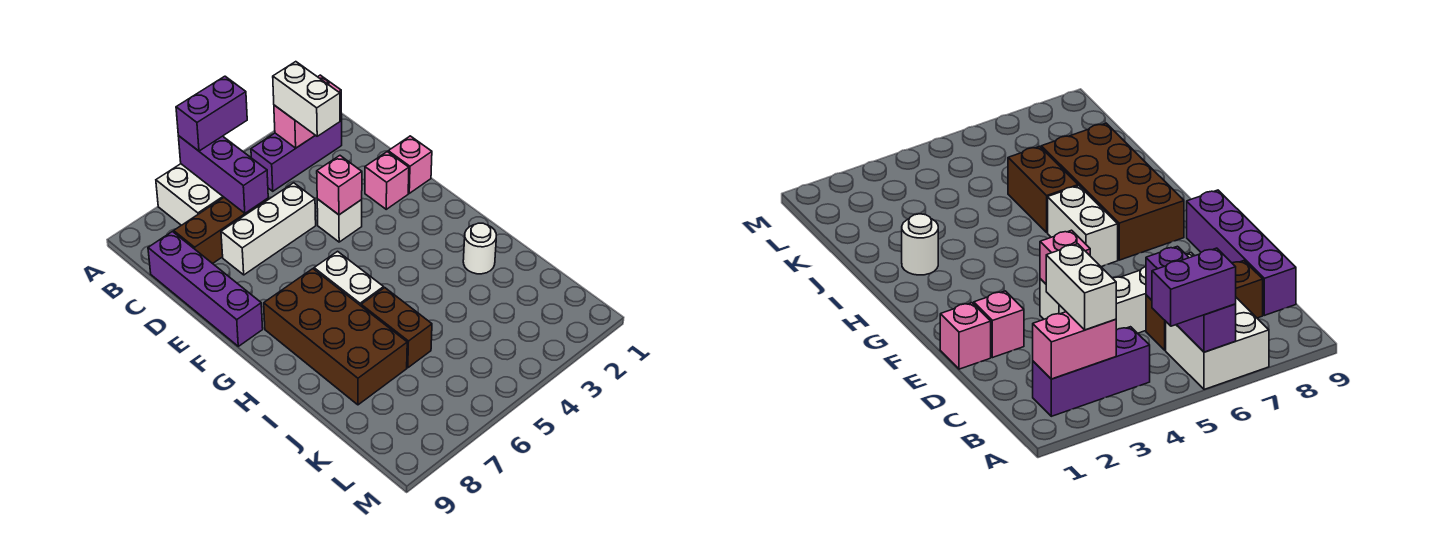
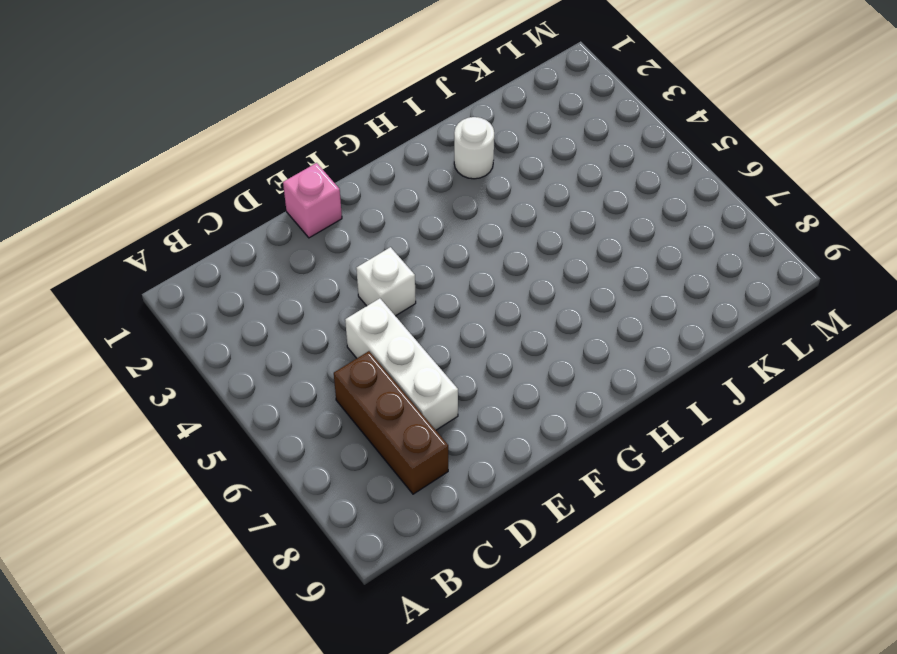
none -> white brick A6:B7 level 1
none -> purple brick B2:B4 level 1
none -> purple brick C9:F9 level 1

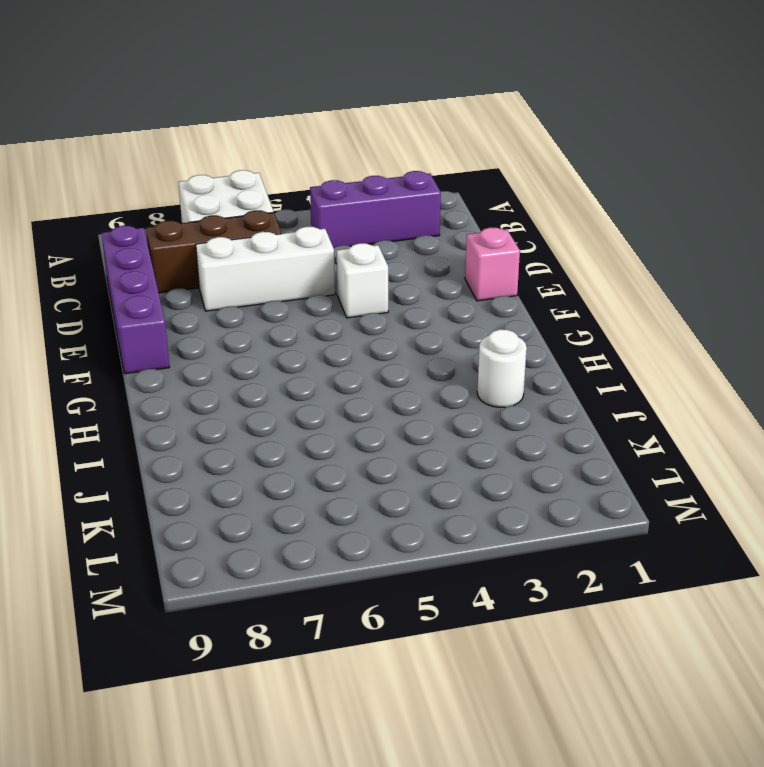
none -> pink brick E2 level 1
none -> white brick G6:H6 level 1
none -> brown brick G7:J8 level 1

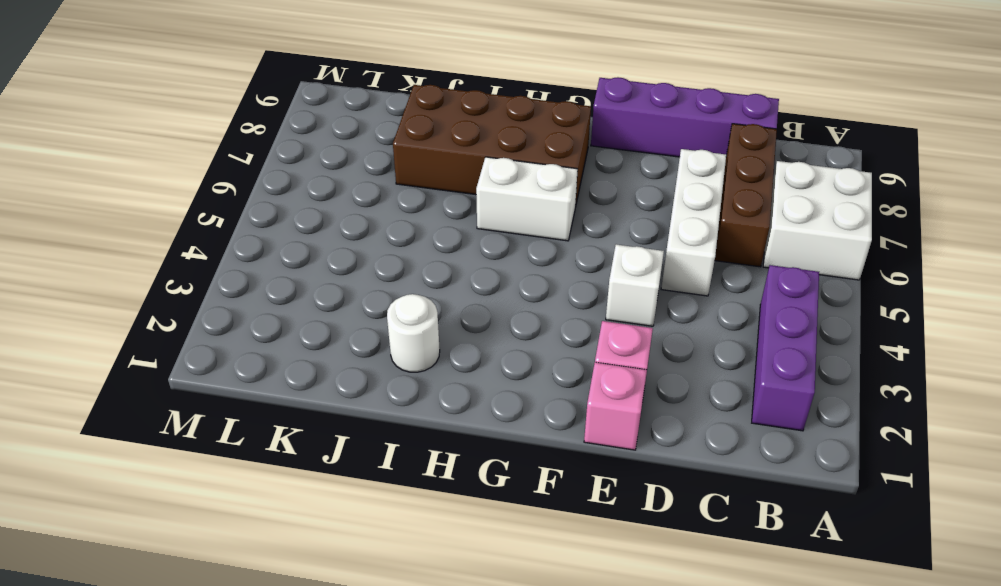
none -> brown brick I6:J6 level 1
none -> purple brick A6:C6 level 2
none -> pink brick B2:B3 level 2

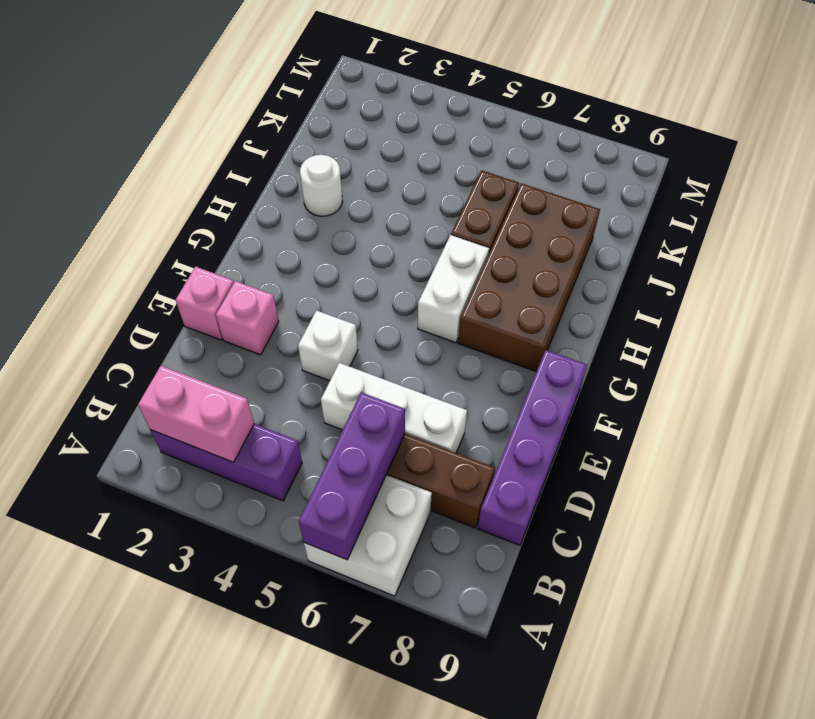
none -> pink brick E4 level 2
none -> purple brick A5:A6 level 3
none -> white brick B3:C3 level 3

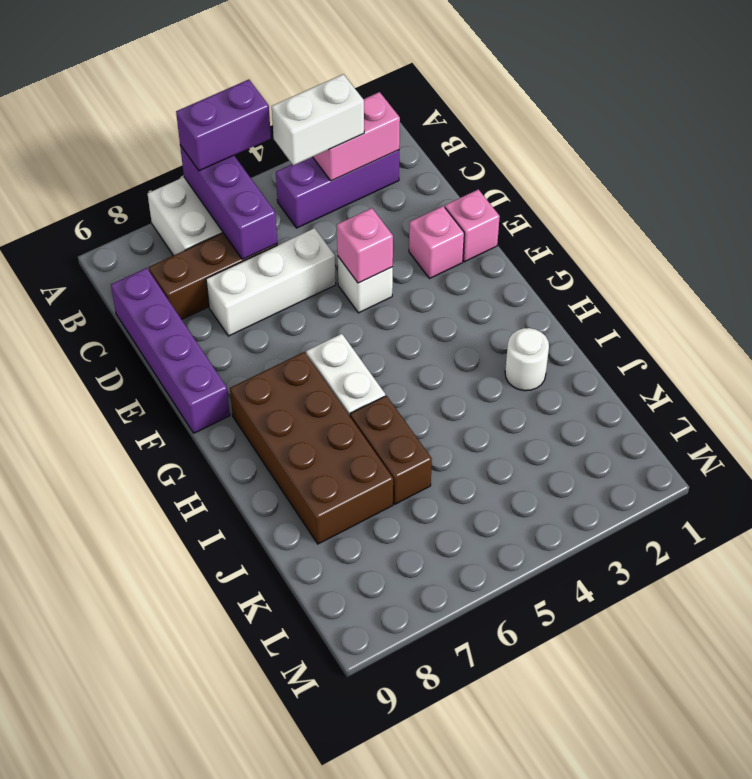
white brick B3:B4 level 3 -> white brick B3:C3 level 3

